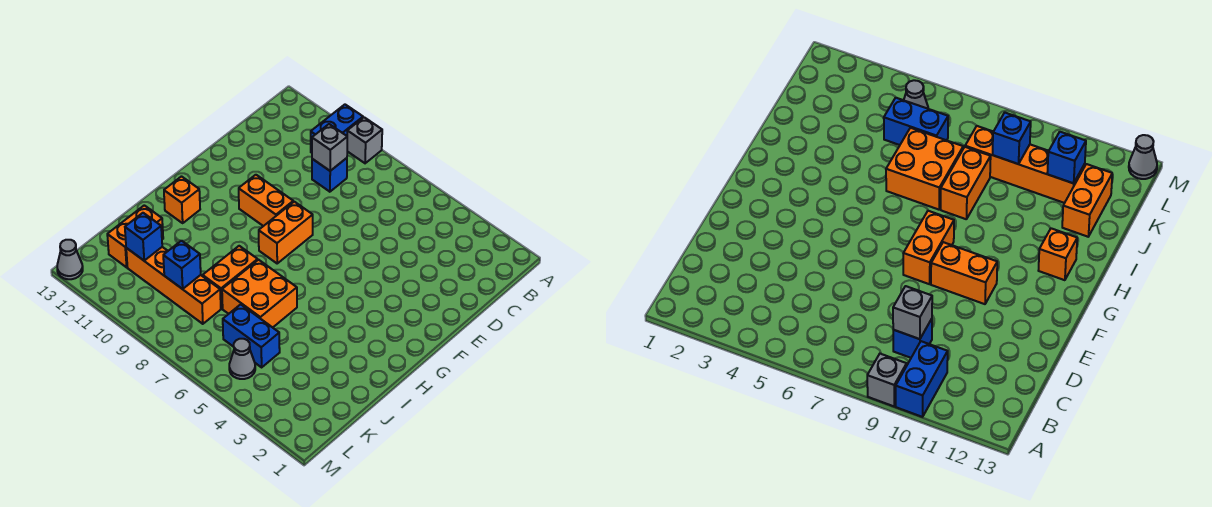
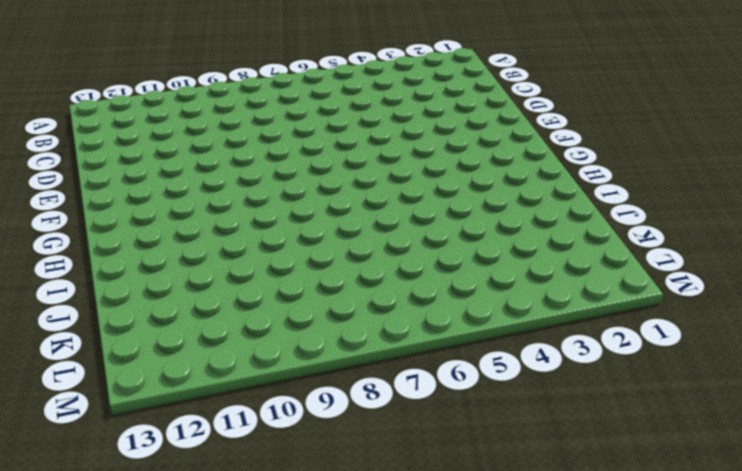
none -> grey brick A9 level 1
none -> blue brick A10:B10 level 1
none -> blue brick C9 level 1

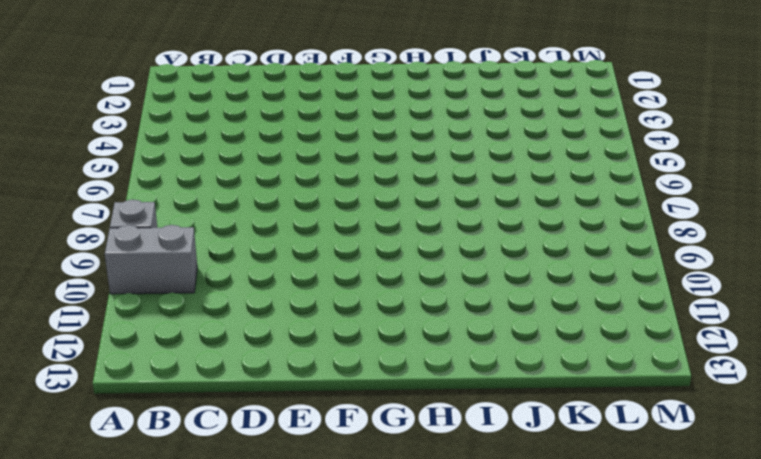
grey brick A10:B10 level 1 -> blue brick A10:B10 level 1
none -> blue brick C9 level 1
none -> orange brick F8:G8 level 1
none -> orange brick F9:F10 level 1

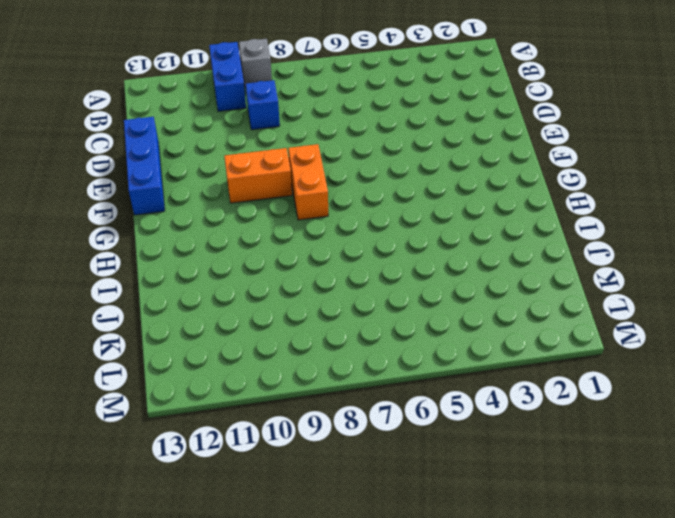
blue brick D13:F13 level 1 -> none
none -> orange brick H12 level 1
none -> orange brick I6:J7 level 1
none -> orange brick I8:J8 level 1

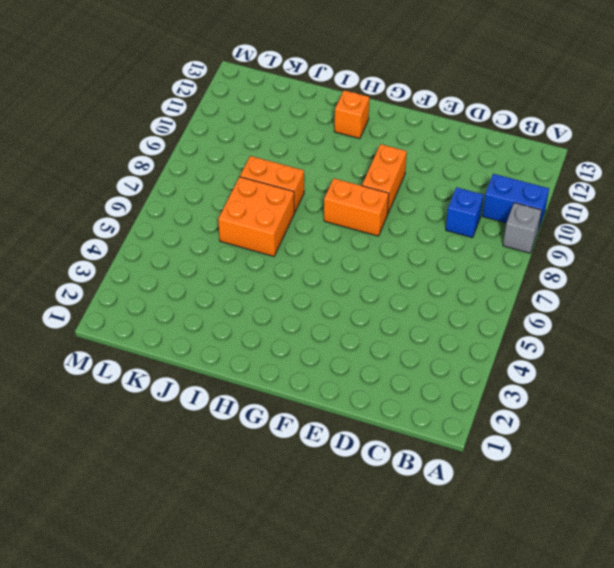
none -> orange brick J12:K12 level 1
none -> blue brick K5:K6 level 1
none -> orange brick K8:K11 level 1

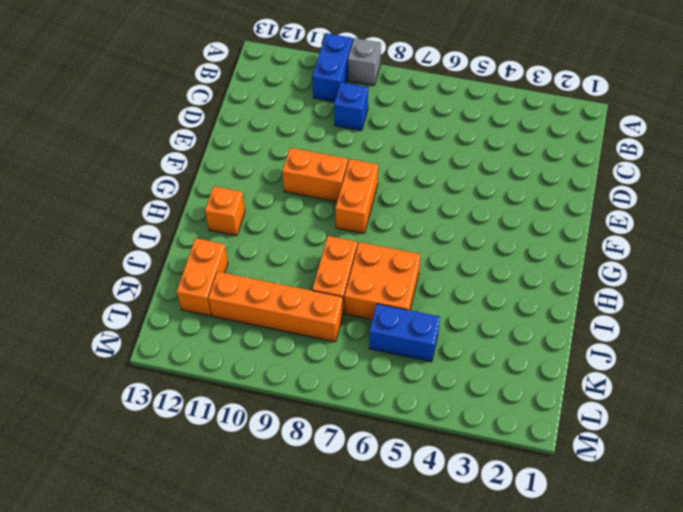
none -> grey cone L5 level 1
none -> grey cone M13 level 1
none -> grey brick C9 level 2

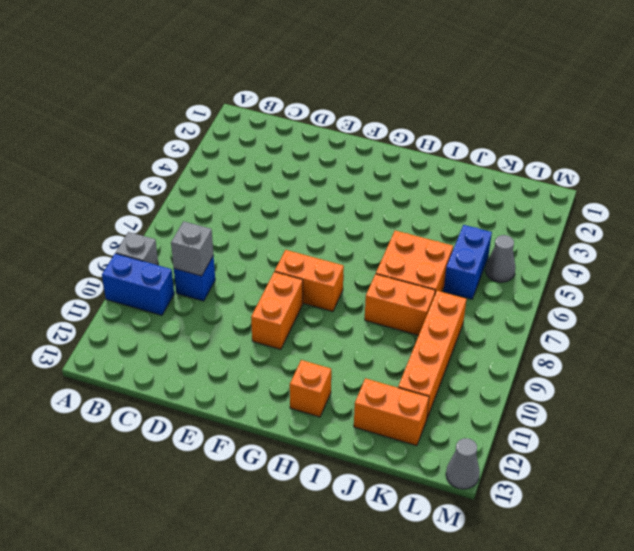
none -> blue brick K9 level 2
none -> blue brick K11 level 2

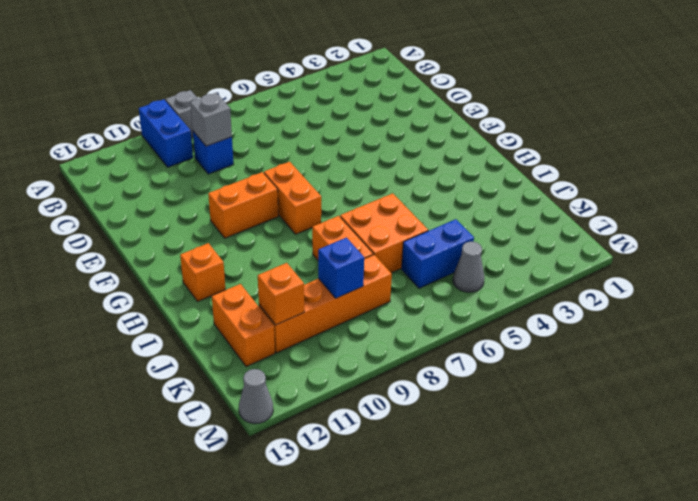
orange brick K11 level 2 -> blue brick K11 level 2

